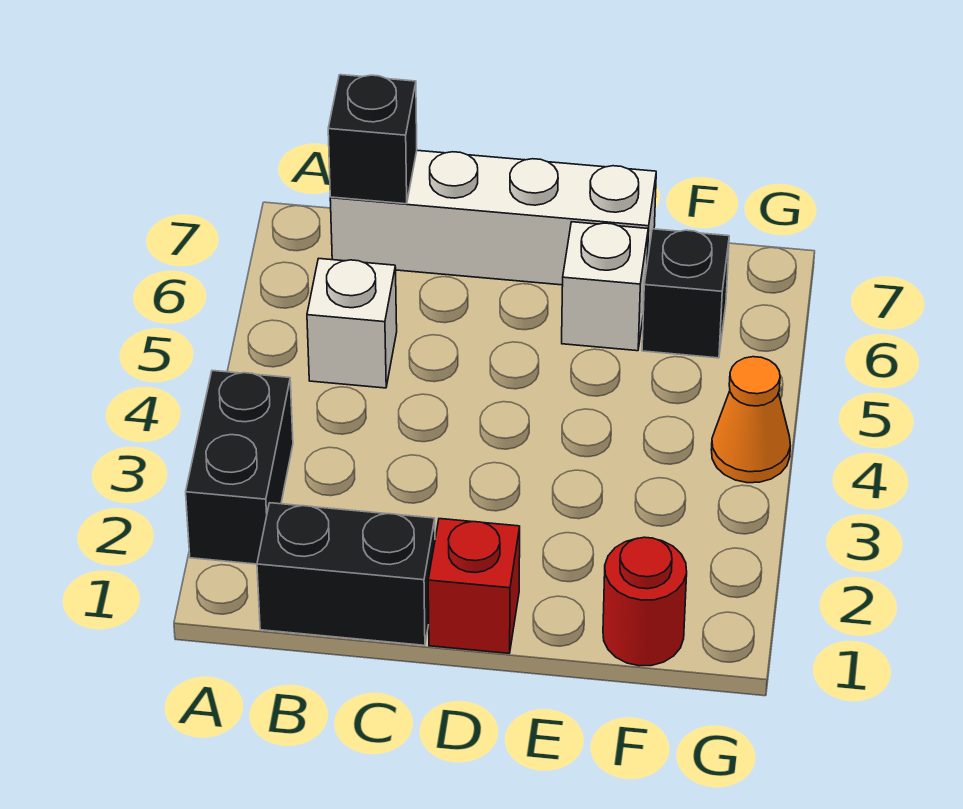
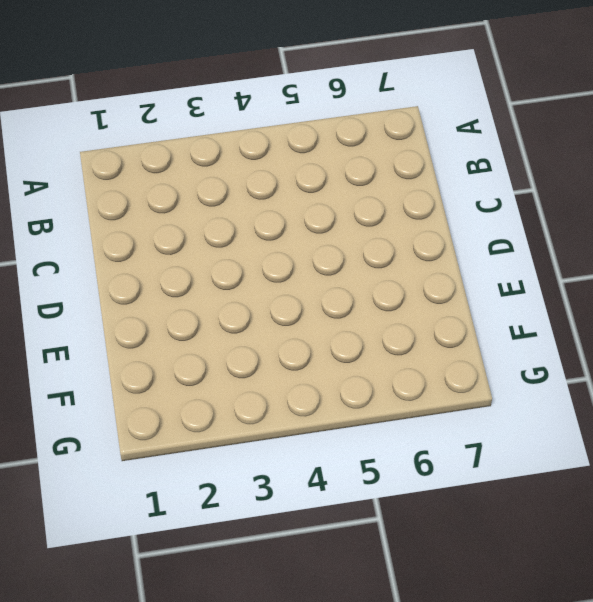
none -> black brick A2:A3 level 1
none -> black brick B1:C1 level 1

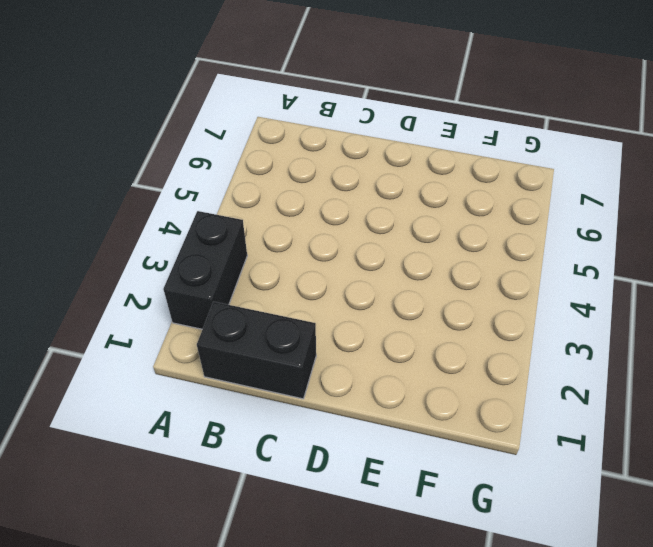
none -> white brick B5 level 1
none -> white brick B7:E7 level 1

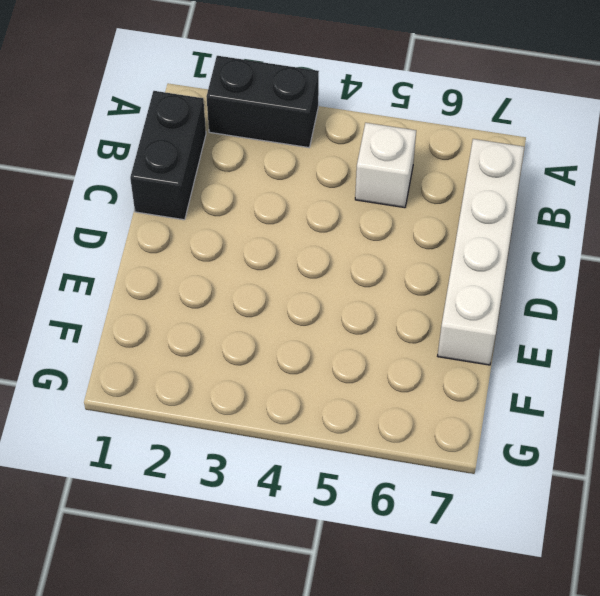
none -> red brick D1 level 1
none -> white brick E6 level 1

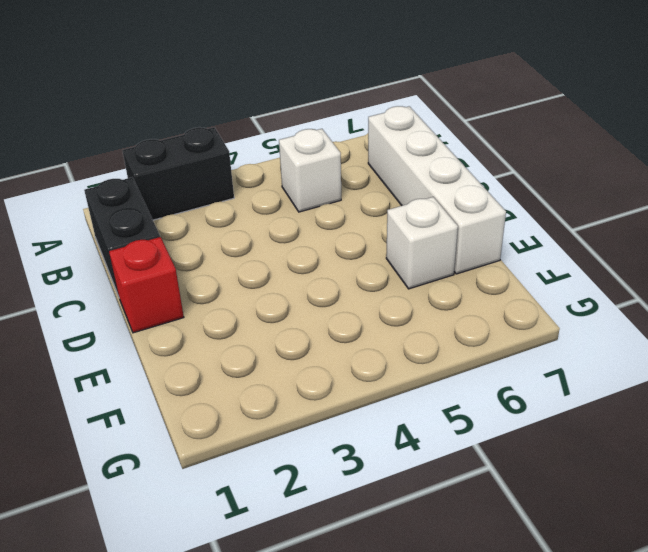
none -> red round brick F1 level 1
none -> black brick F6 level 1

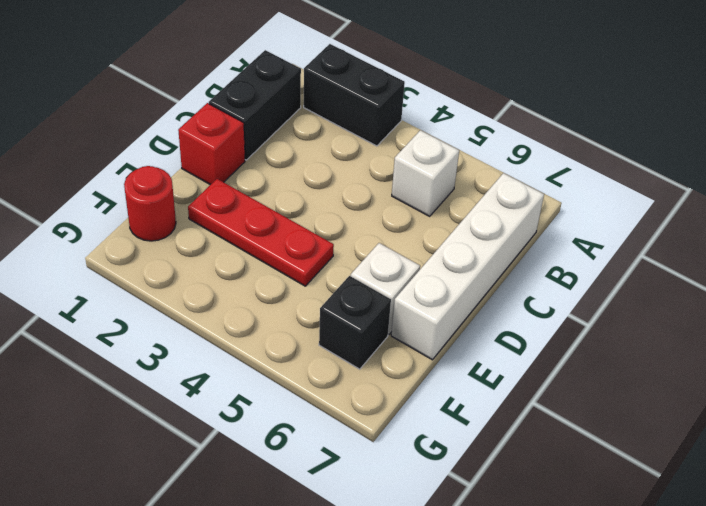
red plate E2:E4 level 1 -> none
none -> orange cone G4 level 1
none -> black brick B7 level 2

